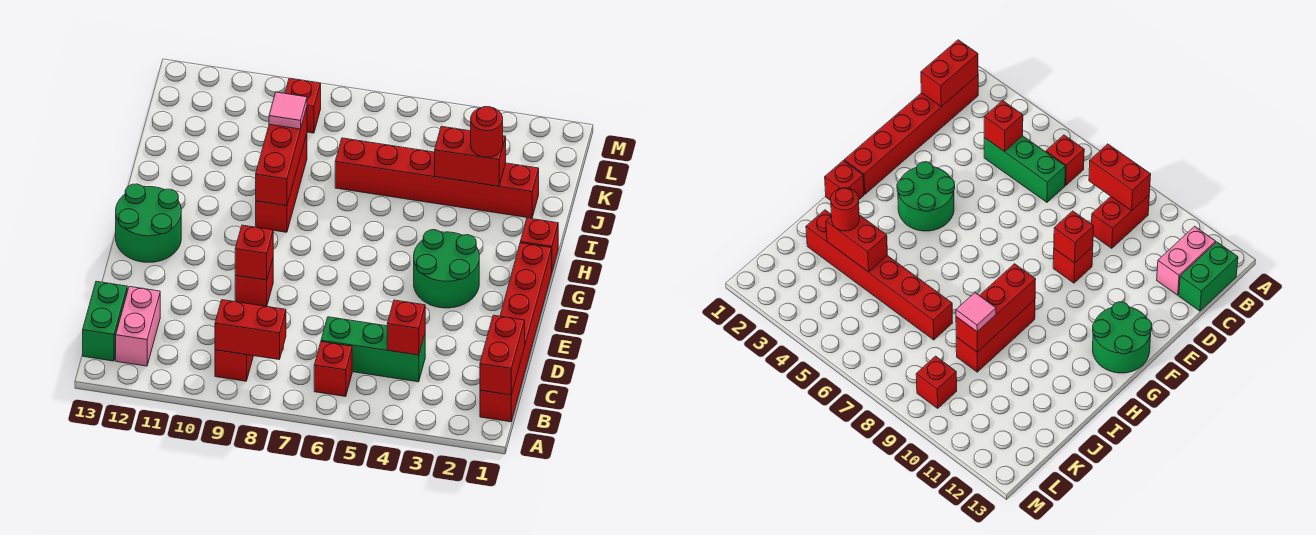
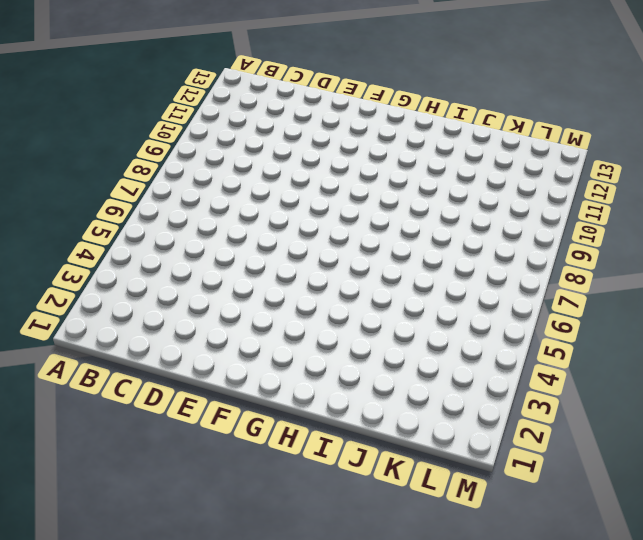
none -> red brick B1:G1 level 1
none -> red brick B6 level 1
none -> red brick B9:C9 level 1

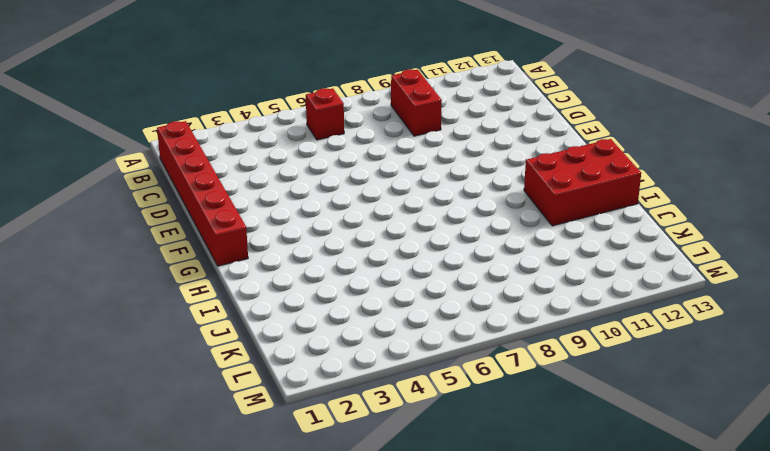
red brick H11:I13 level 1 -> none
none -> pink brick B12:C12 level 1
none -> green brick B13:C13 level 1
none -> green brick C4:C6 level 1

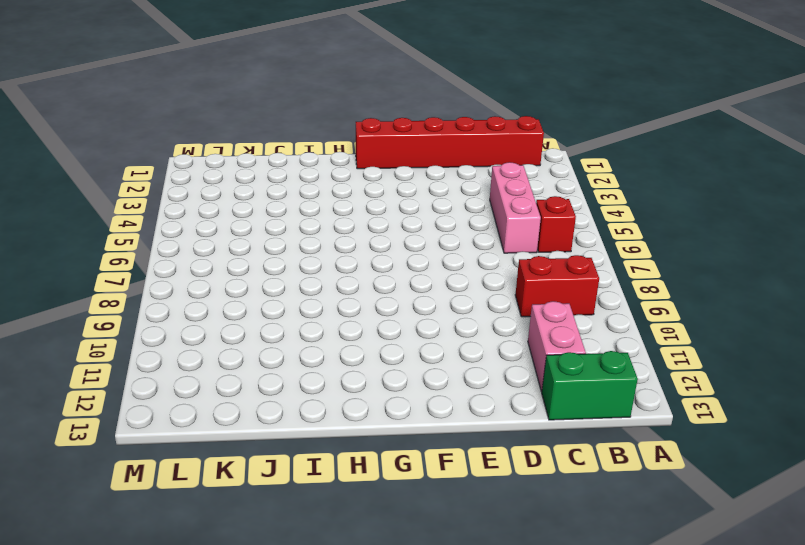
pink brick C4:C6 level 1 -> green brick C4:C6 level 1
pink brick C11:C12 level 1 -> pink brick B12:C12 level 1
none -> red brick E9 level 1
none -> green round brick F3:G4 level 1
none -> green round brick F12:G13 level 1

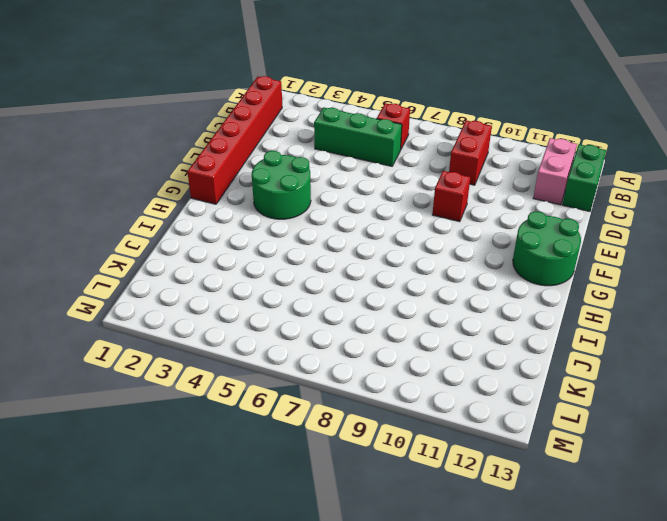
none -> red brick H1 level 1
none -> red brick H9:J9 level 1
none -> red brick J2:J7 level 1

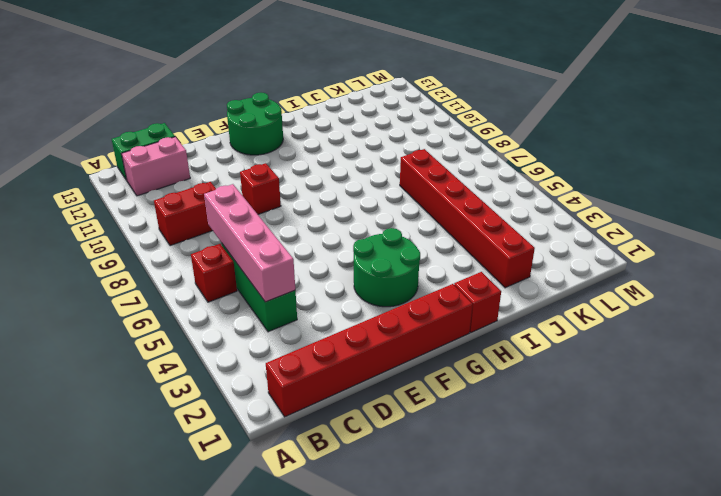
pink brick C4:C7 level 2 -> red brick C4 level 2
none -> red brick H9:J9 level 1
none -> red brick L9 level 1
none -> red brick B1:C1 level 2

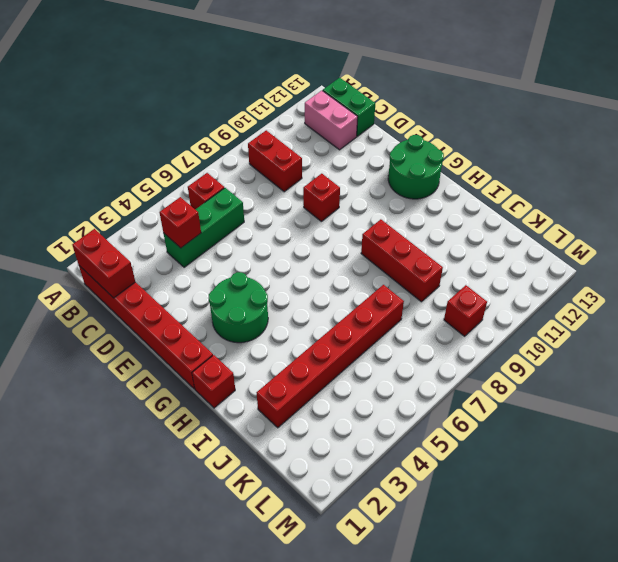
none -> red brick B8:B9 level 2
none -> red brick E9 level 2
none -> red brick H9:J9 level 2

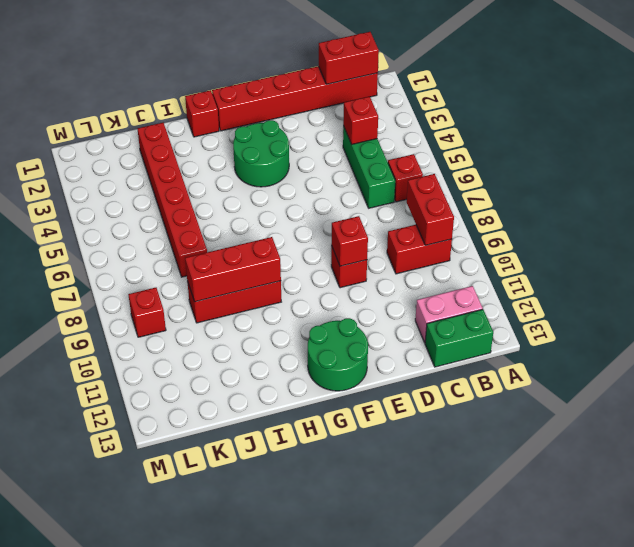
none -> red brick J3:J4 level 2
none -> red round brick J3 level 3
none -> pink tile J9 level 3

